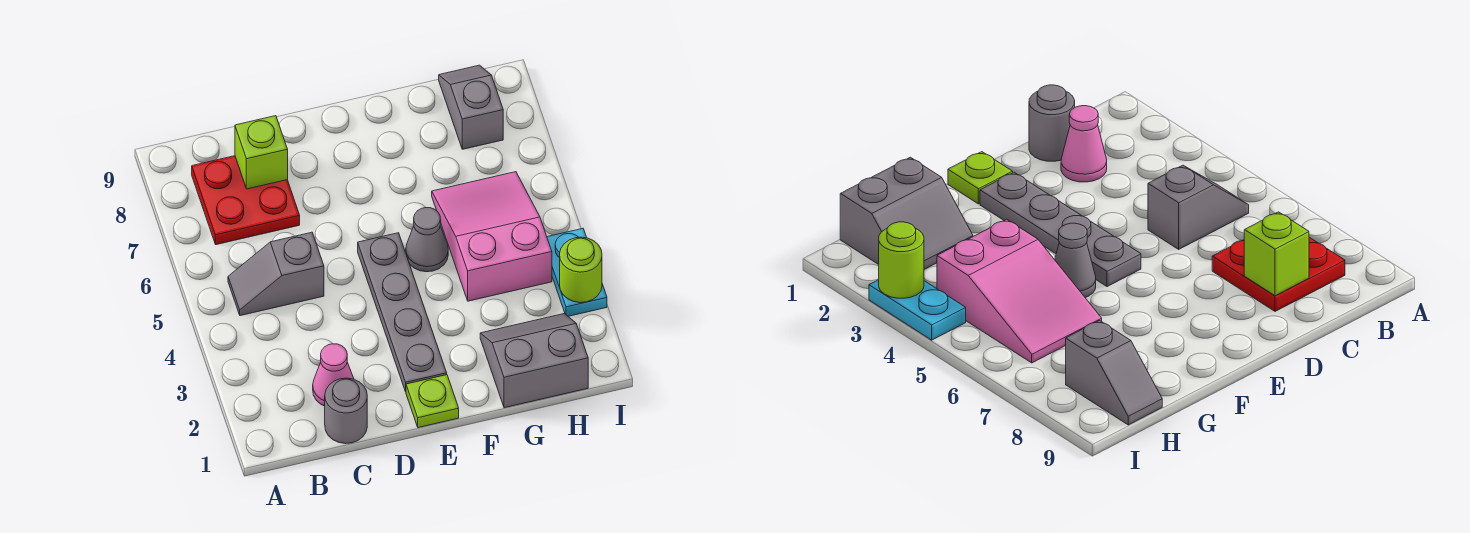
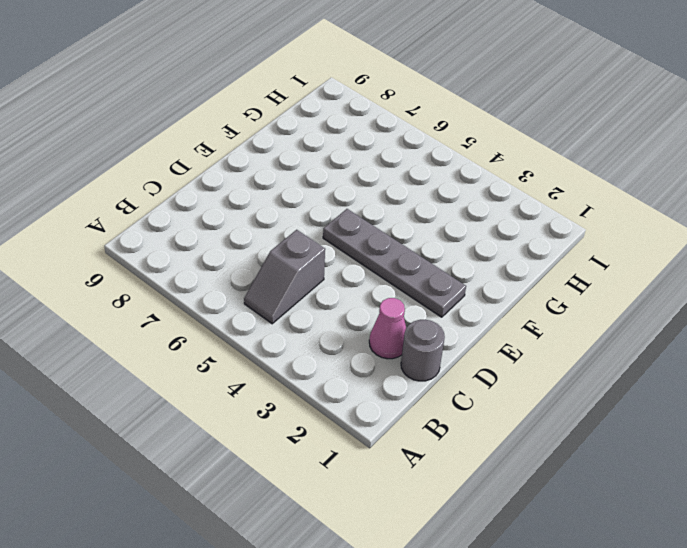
none -> red plate B7:C8 level 1
none -> lime plate E1 level 1
none -> grey cone F5 level 1

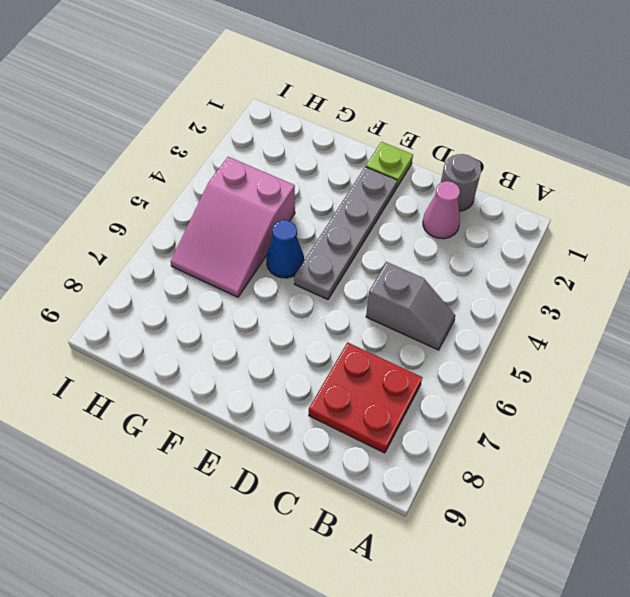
blue cone F5 level 1 -> grey cone F5 level 1
none -> grey slope G1:H2 level 1 top 1
none -> grey slope H8:H9 level 1 top 8
none -> cyan plate I3:I4 level 1

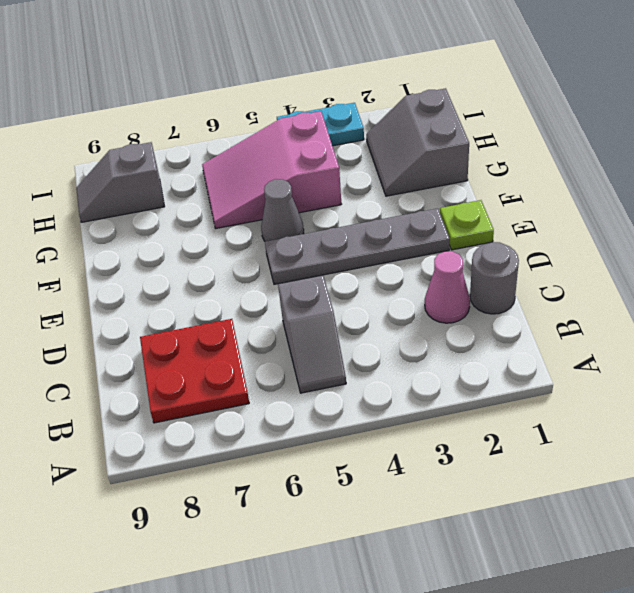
none -> lime brick C8 level 2
none -> lime round brick I3 level 2

